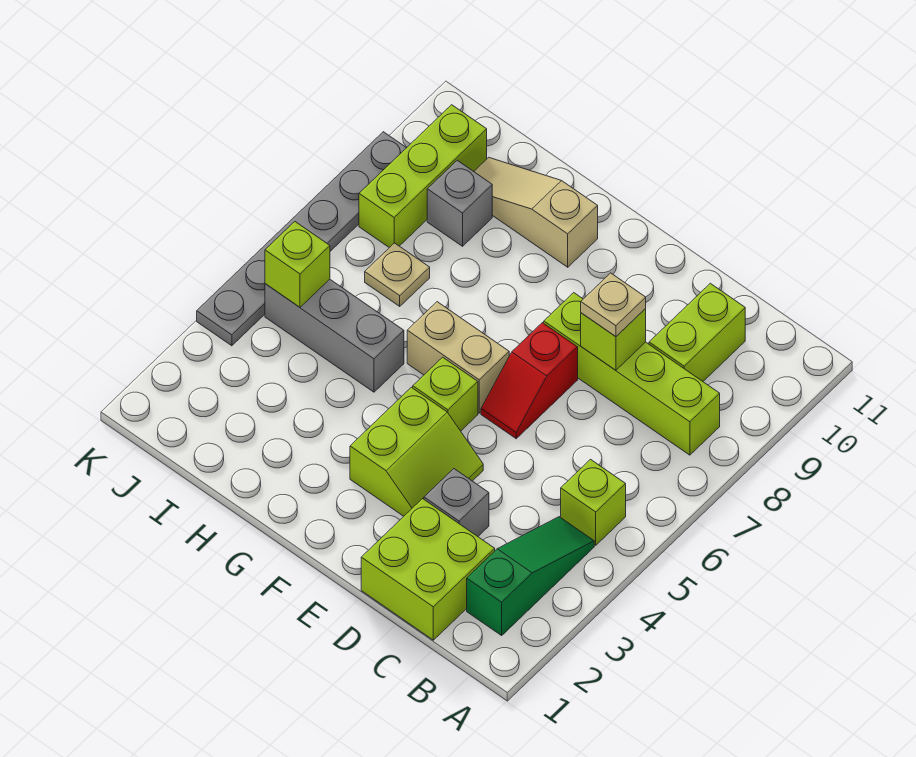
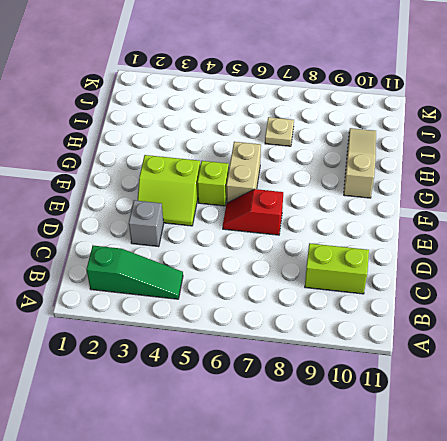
none -> lime brick B5 level 1
none -> lime brick B8:E8 level 1
none -> lime brick C1:D2 level 1

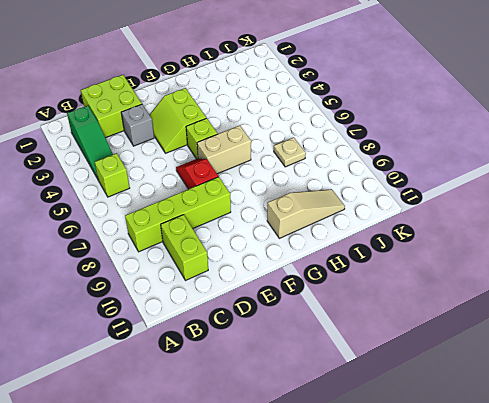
none -> grey brick H5:J5 level 1
none -> grey brick I9 level 1
none -> lime brick J8:J10 level 1

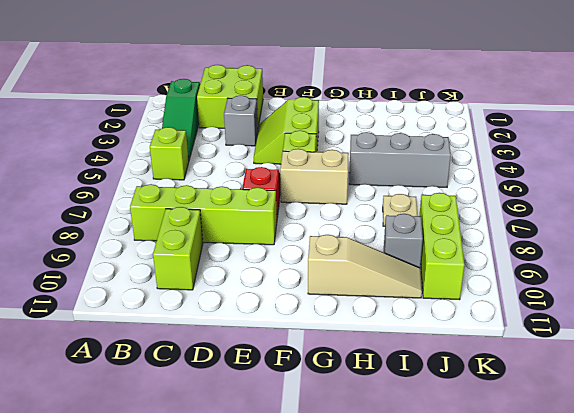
none -> grey plate K4:K9 level 1
none -> lime brick D8 level 2
none -> lime brick J5 level 2

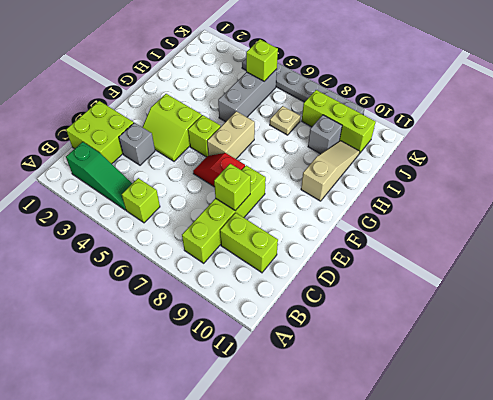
none -> tan plate D8 level 3

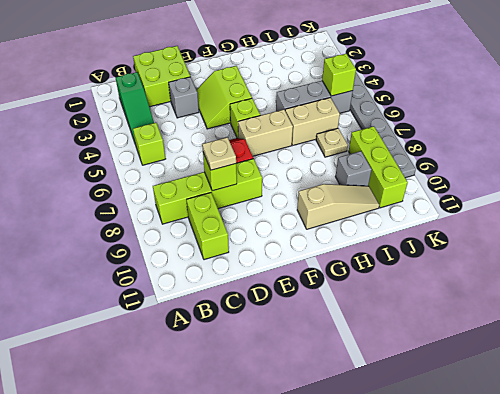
tan brick H6:I6 level 1 -> none

